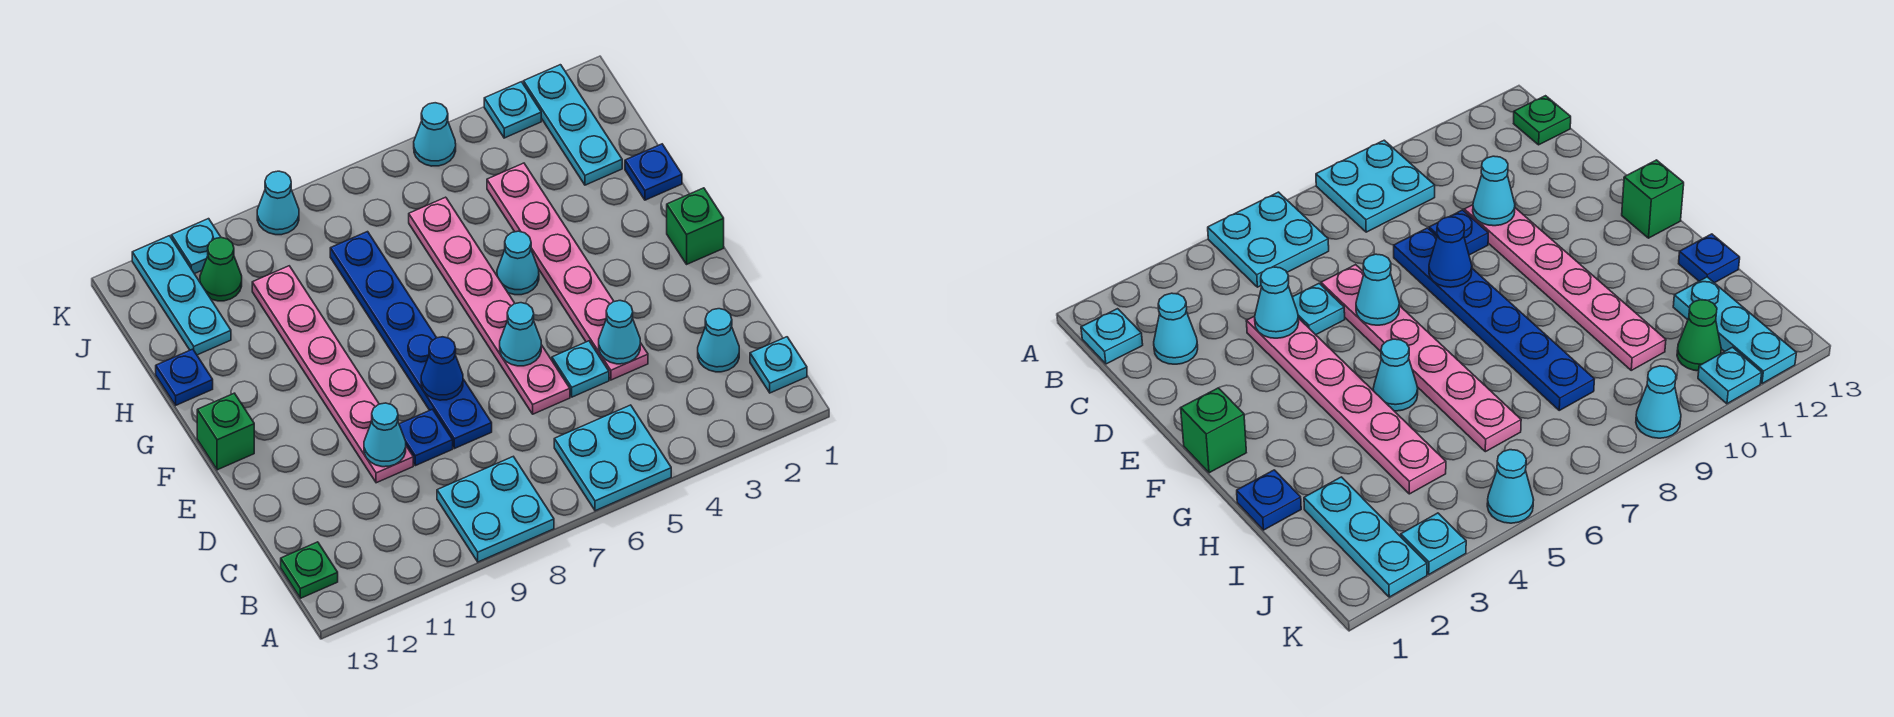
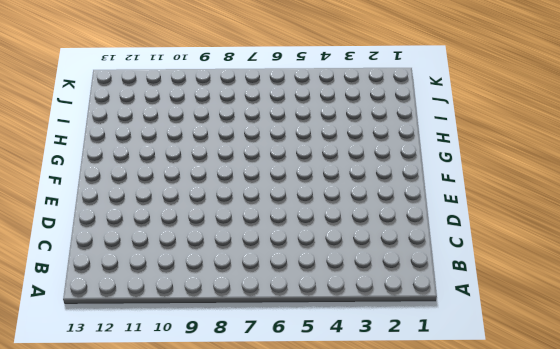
none -> cyan plate A5:B6 level 1
none -> cyan plate A8:B9 level 1
none -> cyan plate B1 level 1

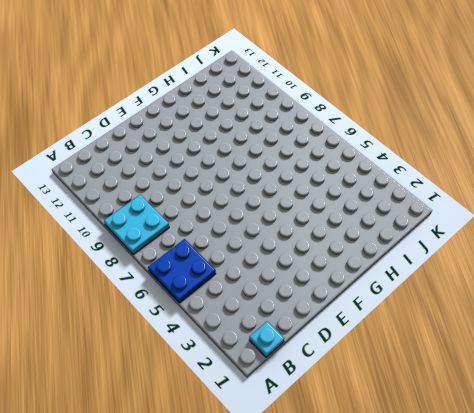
blue plate A5:B6 level 1 -> cyan plate A5:B6 level 1
none -> green plate B13 level 1
none -> cyan cone C2 level 1
none -> pink plate D4:I4 level 1

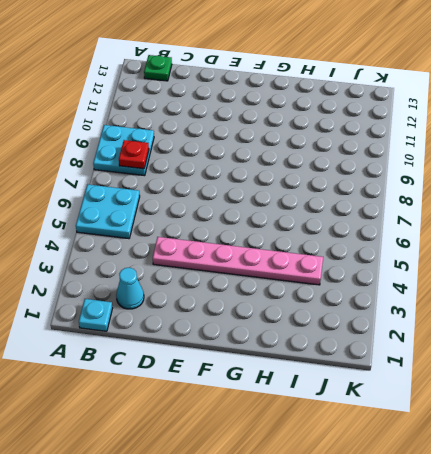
red plate B8 level 2 -> none
none -> cyan plate D5 level 1
none -> pink plate D6:I6 level 1
none -> blue plate D8:I8 level 1

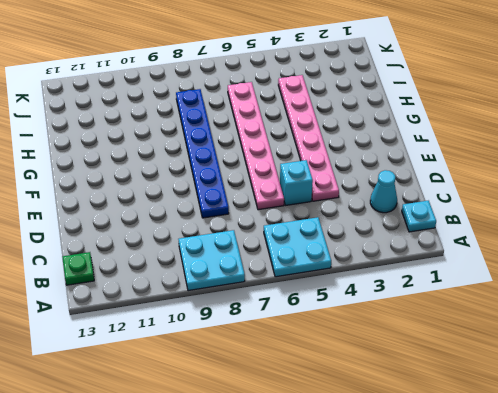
cyan brick D5 level 1 -> cyan plate D5 level 1
none -> blue plate D9 level 1
none -> pink plate D10:I10 level 1
none -> green brick F1 level 1

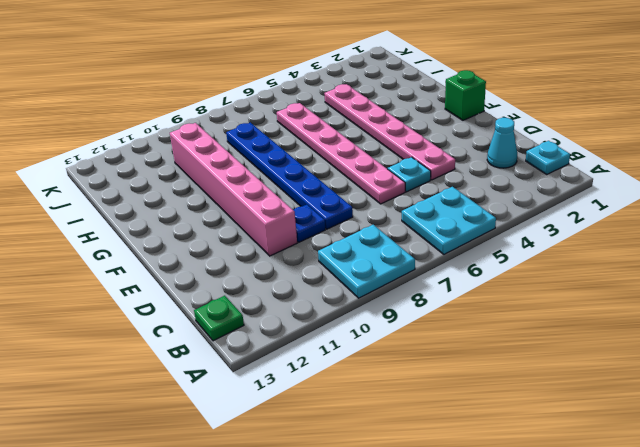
pink brick D10:I10 level 1 -> pink plate D10:I10 level 1
none -> green brick F13 level 1
none -> cyan cone G5 level 1
none -> blue plate H1 level 1

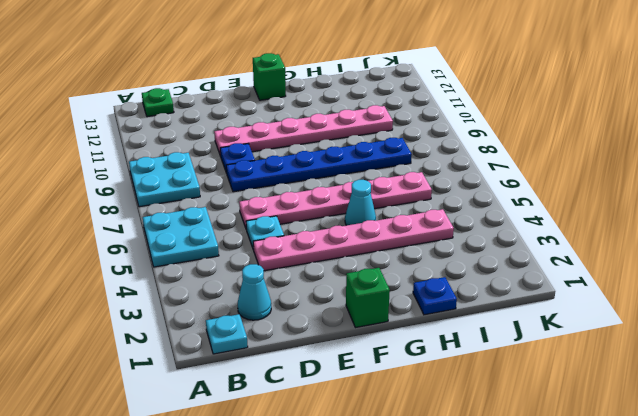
none -> blue plate H13 level 1
none -> cyan plate I2:K2 level 1
none -> cyan plate I12:K12 level 1

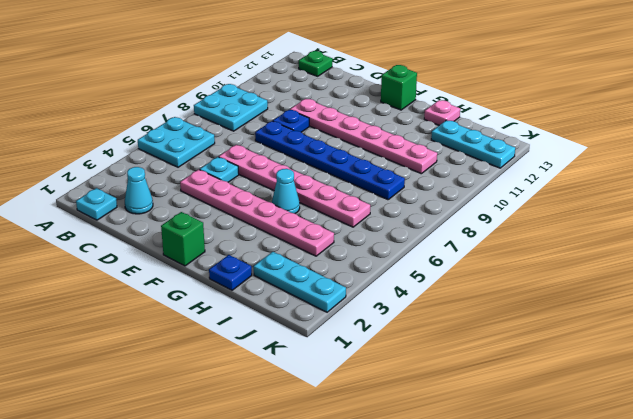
pink plate H13 level 1 -> blue plate H13 level 1
none -> green cone J11 level 1
none -> cyan plate K3 level 1
none -> cyan cone K5 level 1

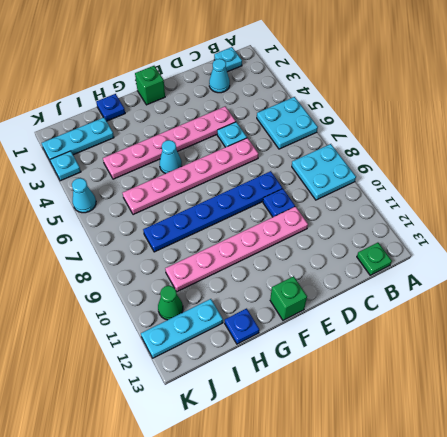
none -> cyan cone K9 level 1
none -> cyan plate K11 level 1
none -> cyan cone D4 level 2

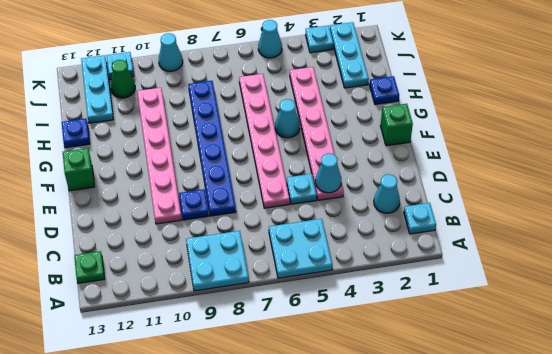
none -> cyan cone D10 level 2
none -> cyan cone E6 level 2
none -> blue cone E8 level 2

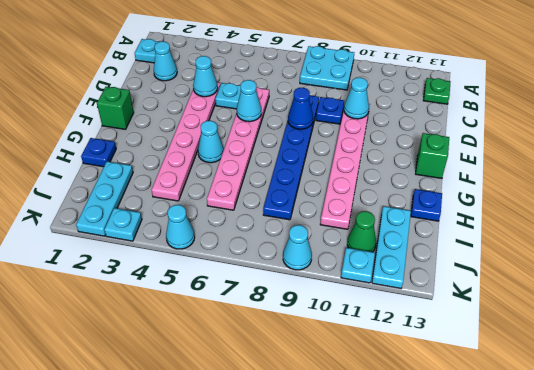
none -> cyan plate A5:B6 level 1

